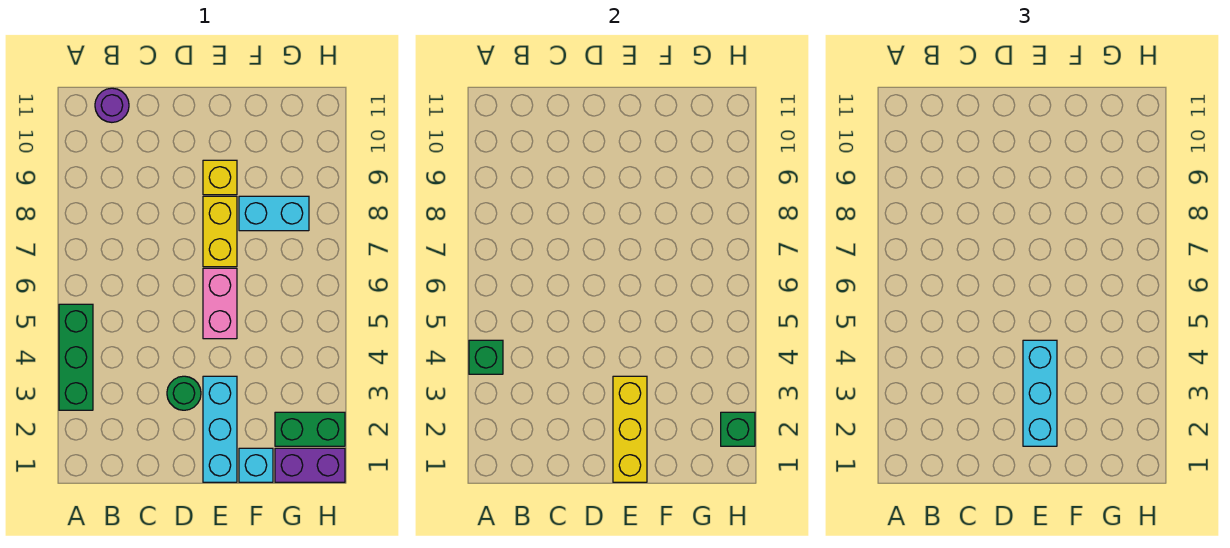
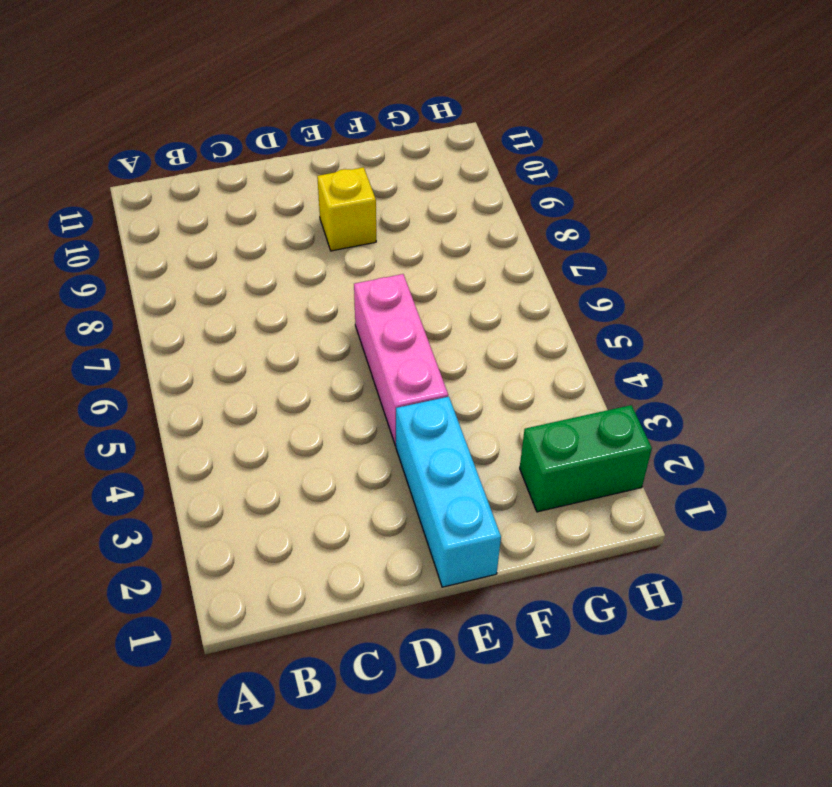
pink brick E4:E6 level 1 -> pink brick E5:E6 level 1
none -> green brick A3:A5 level 1
none -> purple round brick B11 level 1
none -> green round brick D3 level 1

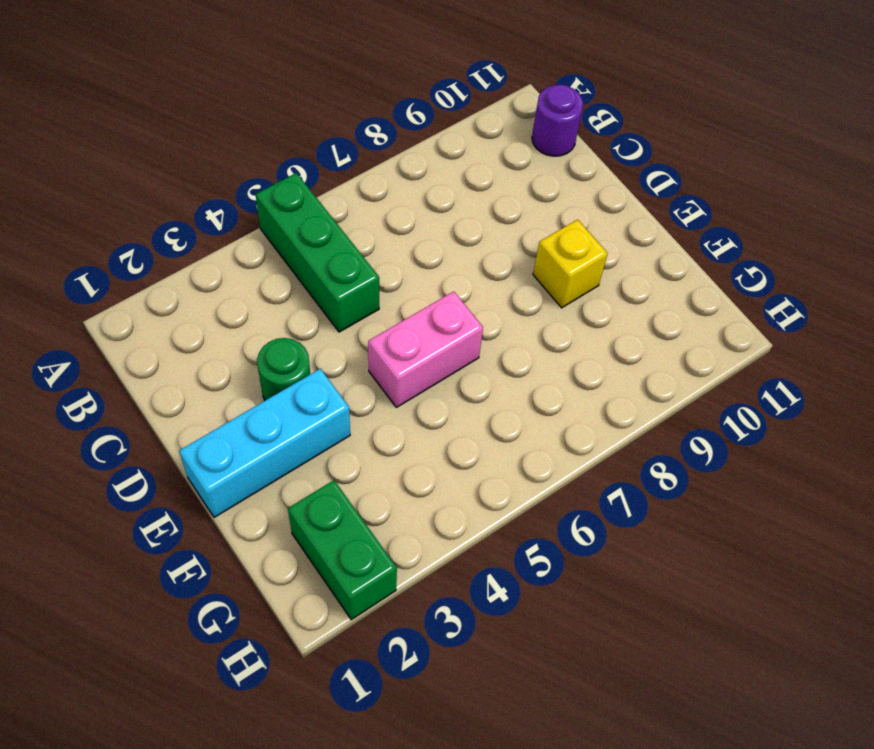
green brick A5:C5 level 1 -> green brick A3:A5 level 1
none -> yellow brick E7:E8 level 1
none -> cyan brick F1 level 1
none -> cyan brick F8:G8 level 1

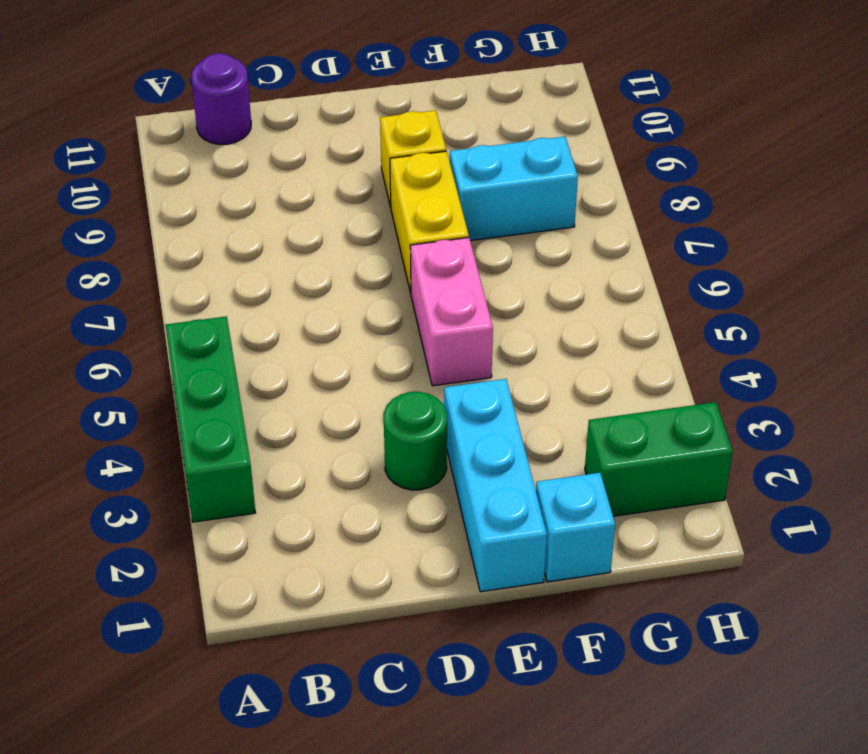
none -> purple brick G1:H1 level 1
none -> green brick A4 level 2
none -> yellow brick E1:E3 level 2

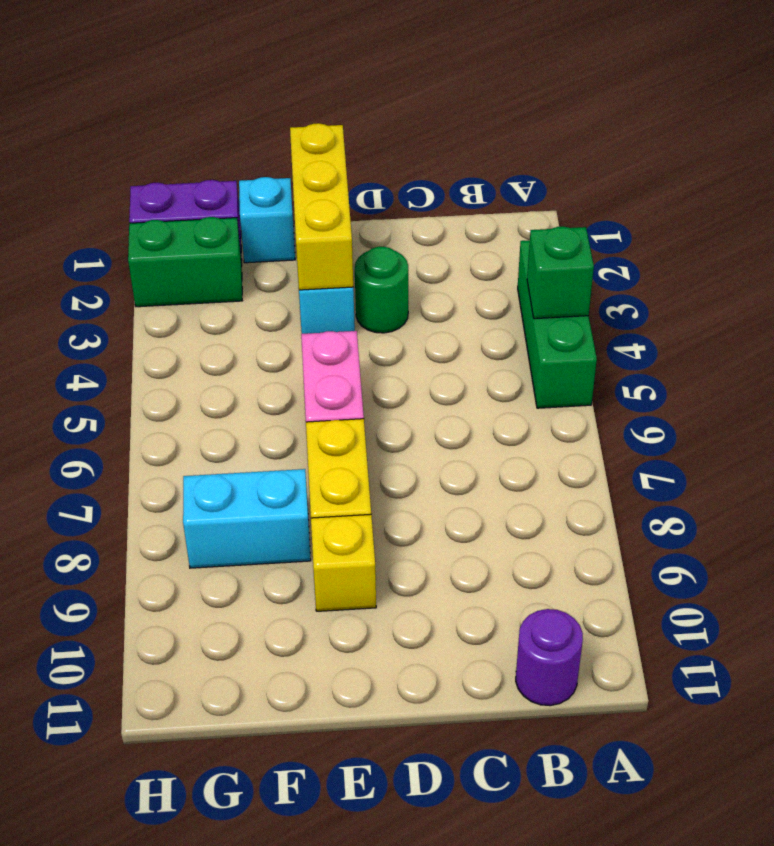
none -> green brick H2 level 2
none -> cyan brick E2:E4 level 3

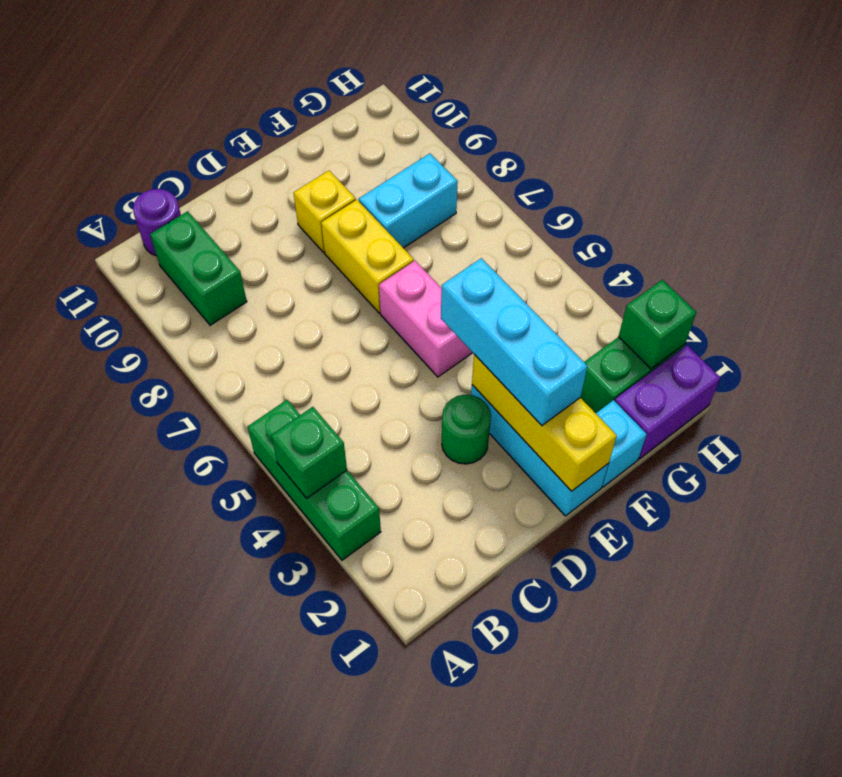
green brick B9:B10 level 1 -> none

